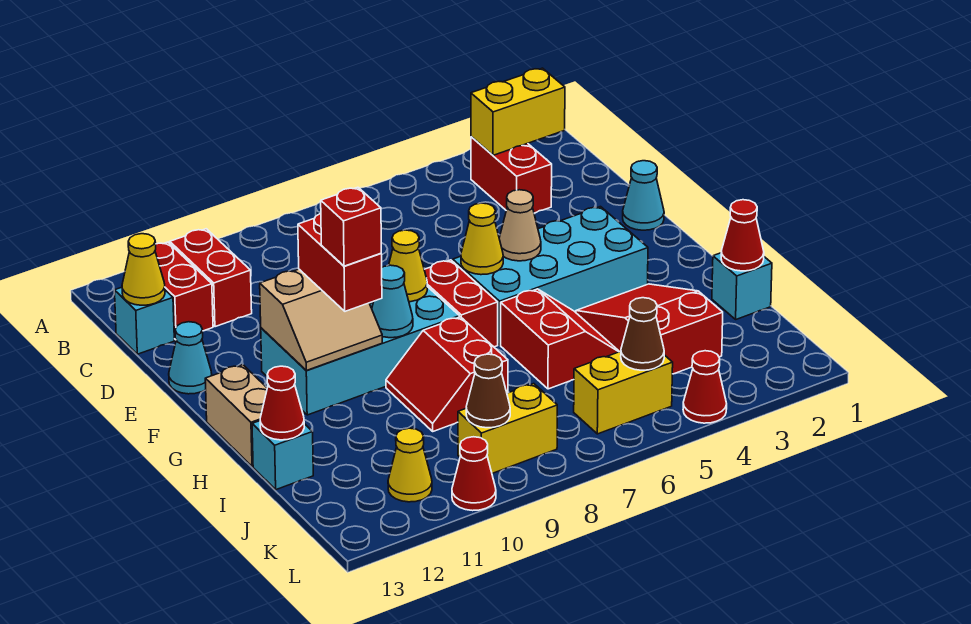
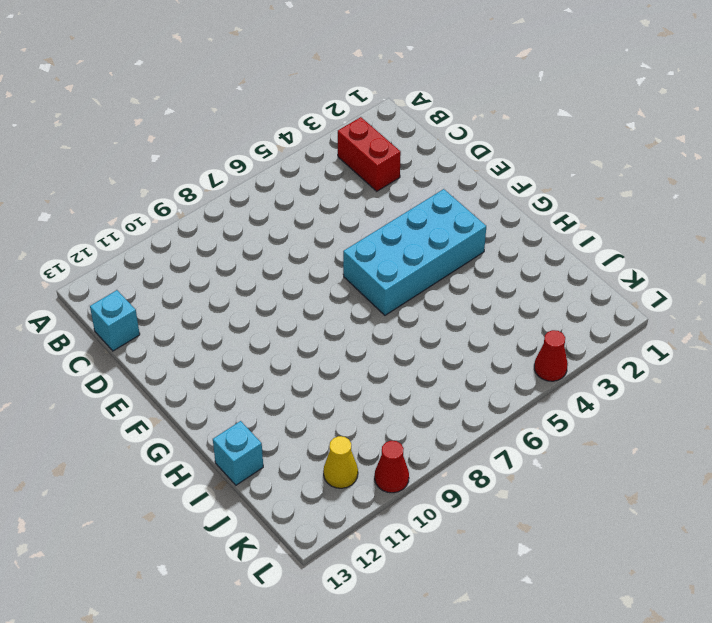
none -> red brick B11:C11 level 1
none -> red brick B12:C12 level 1
none -> cyan cone E1 level 1
none -> cyan cone E13 level 1

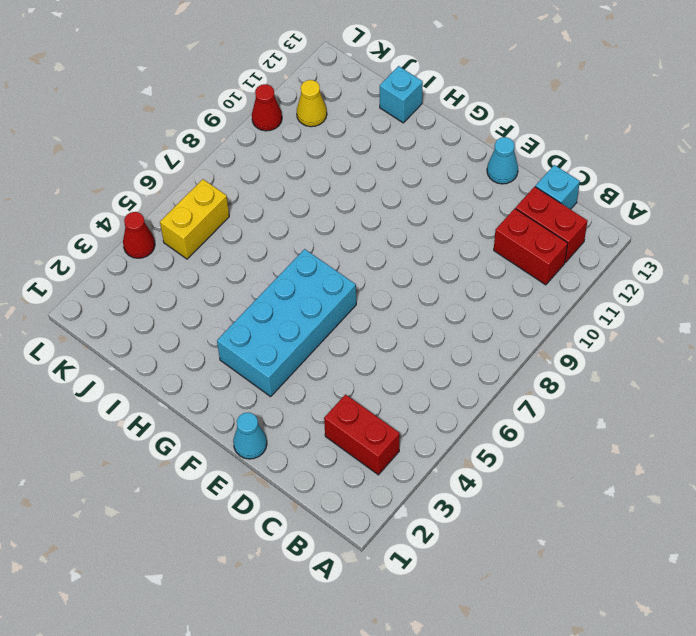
none -> red brick F7:G7 level 1
none -> cyan brick F8:G11 level 1
none -> tan brick G13:H13 level 1
none -> red slope H3:J4 level 1 top J

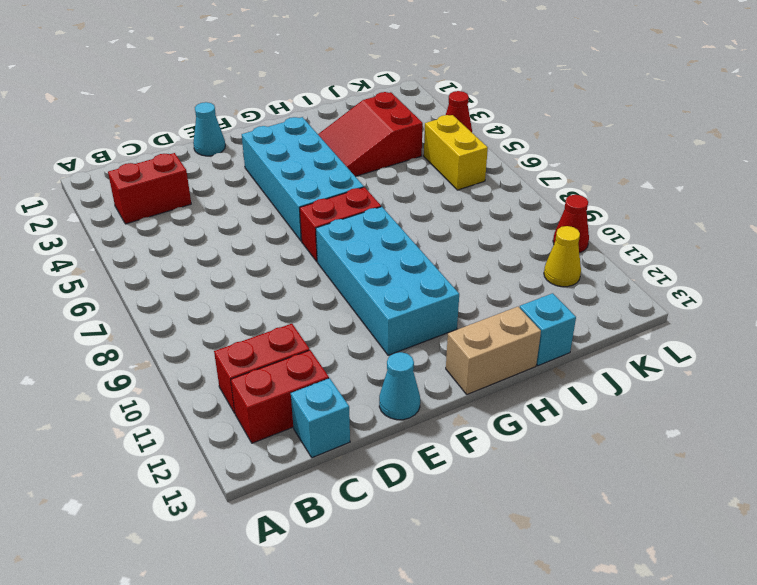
none -> red slope H5:I6 level 1 top 6
none -> red slope H8:I9 level 1 top 8
none -> cyan brick I1 level 1
none -> yellow brick K8:K9 level 1

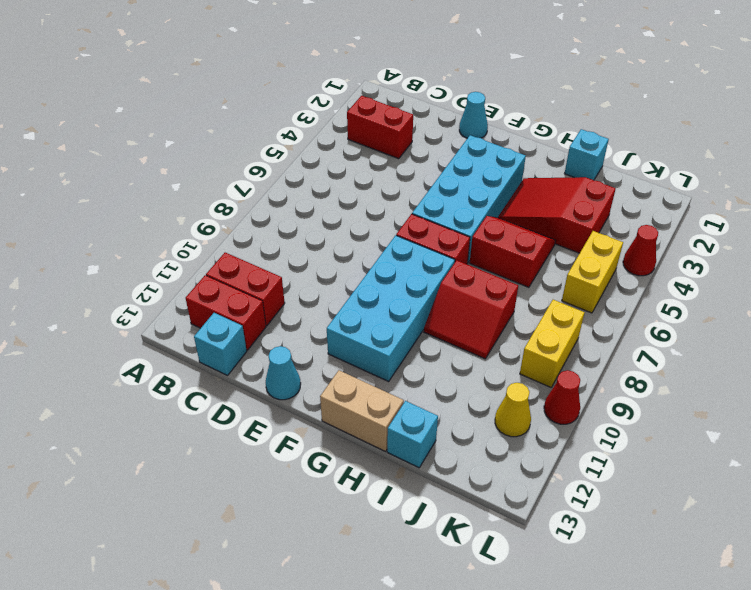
none -> yellow brick B2:B3 level 2
none -> yellow cone C13 level 2
none -> tan cone F5 level 2
none -> yellow cone F6 level 2

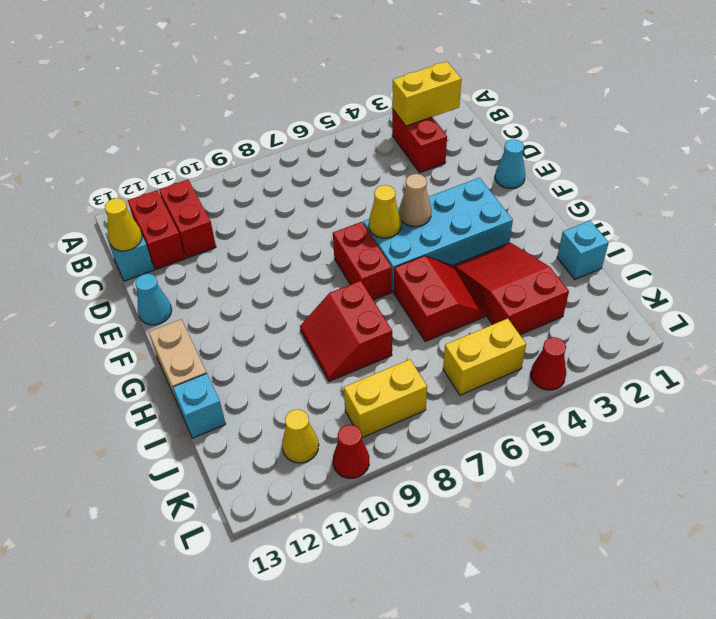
none -> cyan brick F8:G11 level 1
none -> yellow cone F8 level 2
none -> tan slope F10:G11 level 2 top F
none -> cyan cone G9 level 2

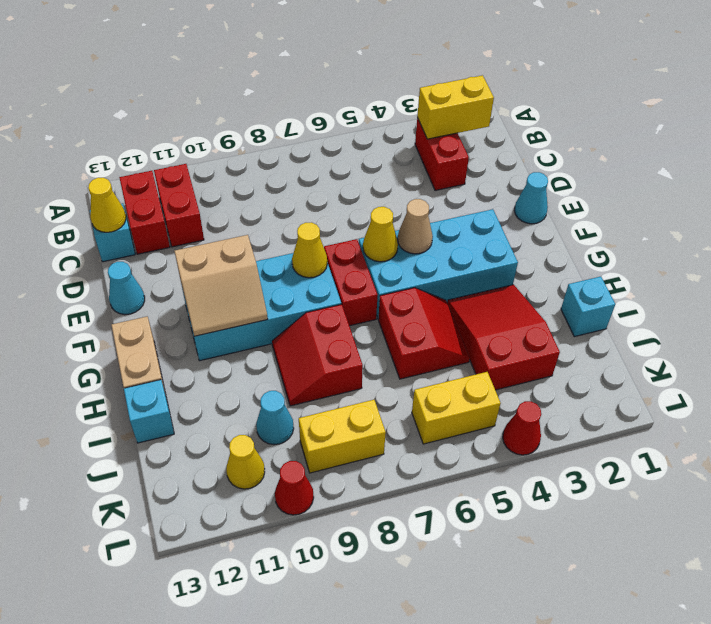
cyan cone J10 level 1 -> cyan cone G9 level 2
none -> red cone I1 level 2
none -> red cone I13 level 2
none -> brown cone K5 level 2
none -> brown cone K9 level 2

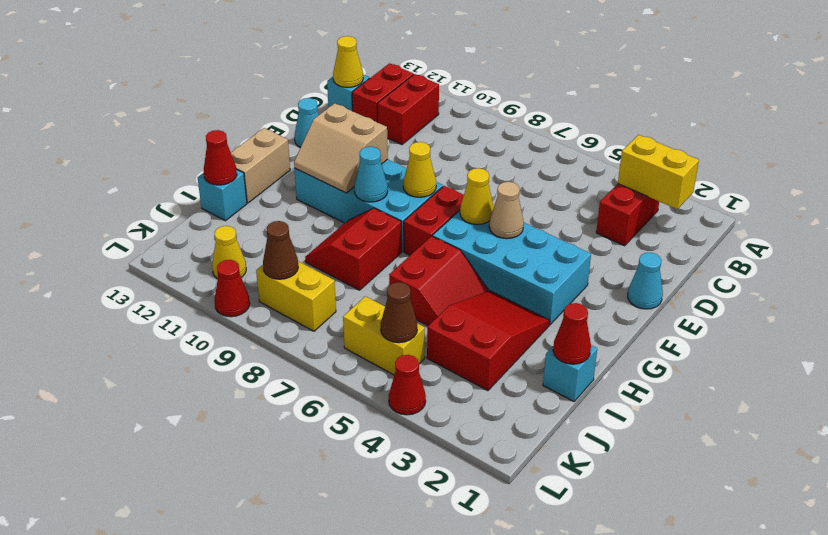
none -> red brick F10:G10 level 3
none -> red brick G10 level 4

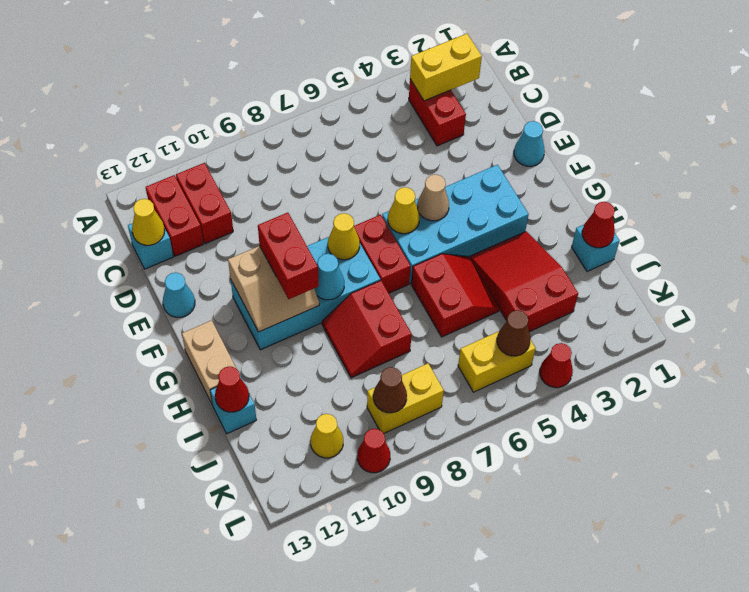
none -> red brick G10 level 4

